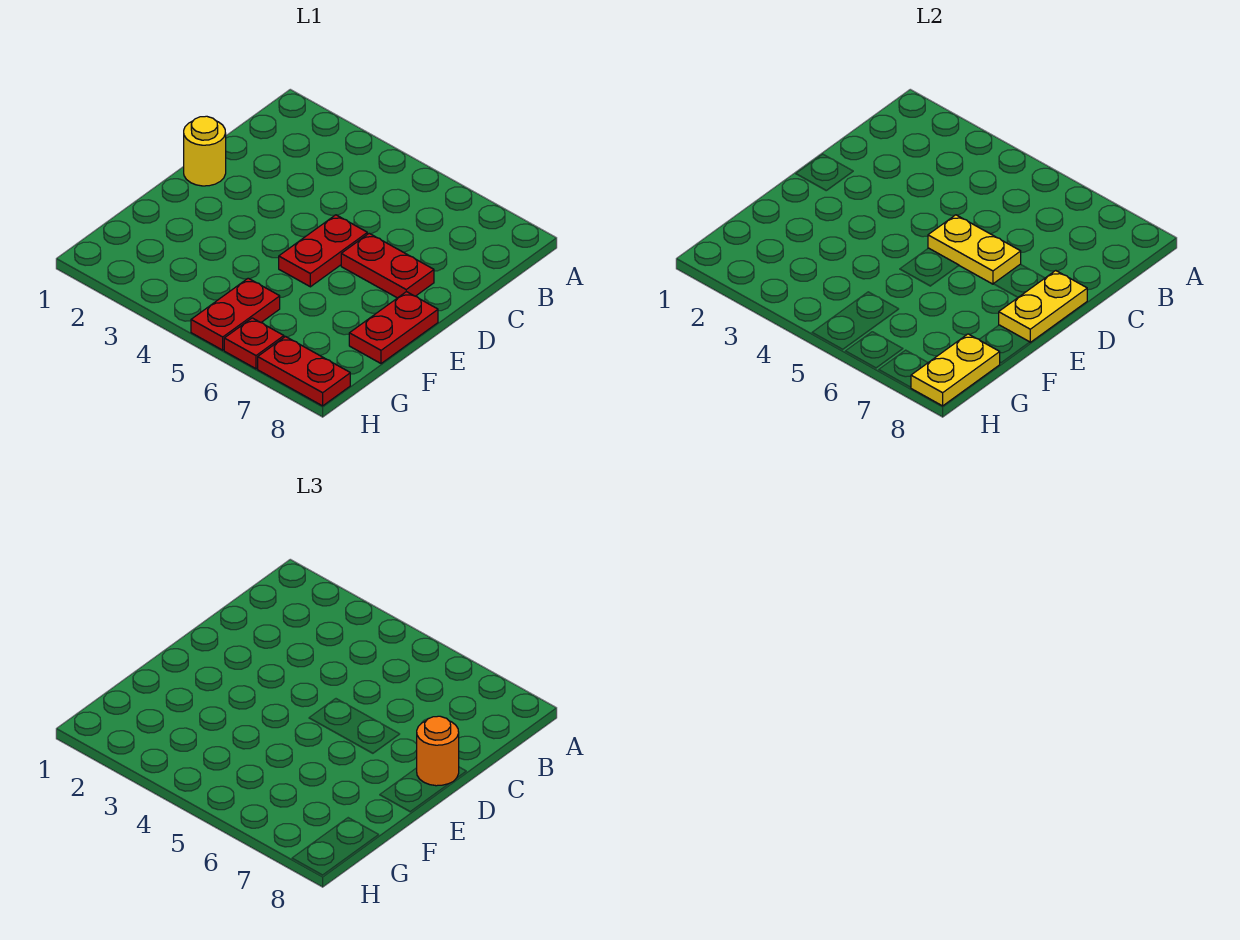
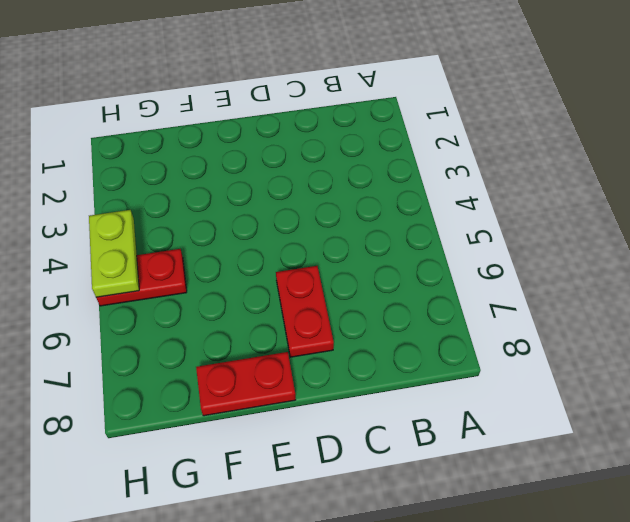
lime plate H4:H5 level 2 -> none
none -> yellow round brick D1 level 1
none -> red plate D5:E5 level 1

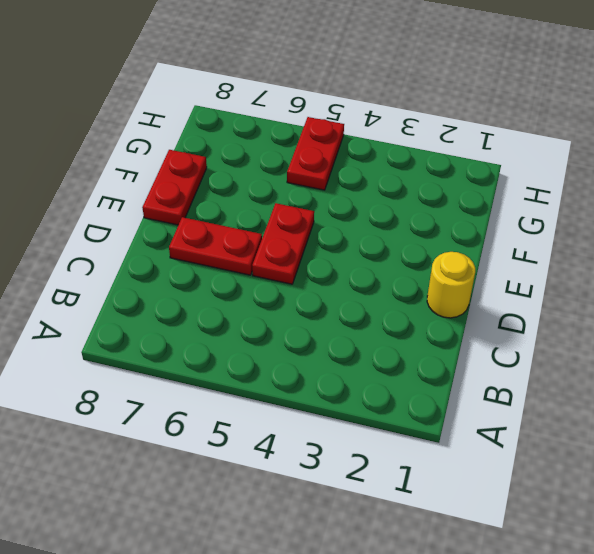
none -> red plate H6 level 1
none -> red plate H7:H8 level 1

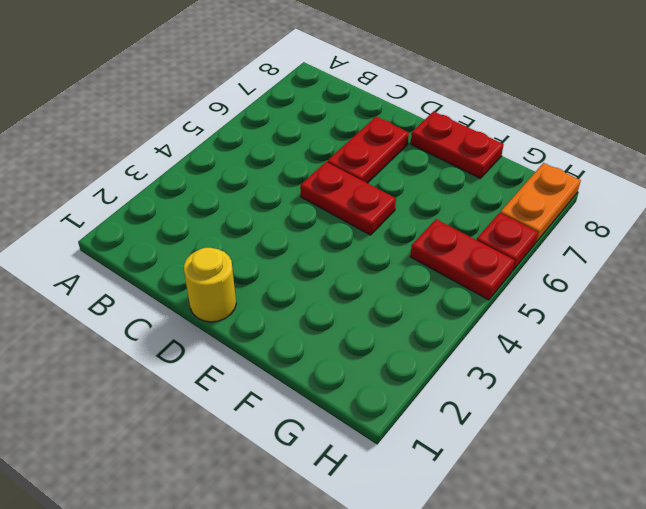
orange plate H7:H8 level 1 -> red plate H7:H8 level 1
none -> yellow plate D5:D6 level 2
none -> yellow plate D8:E8 level 2

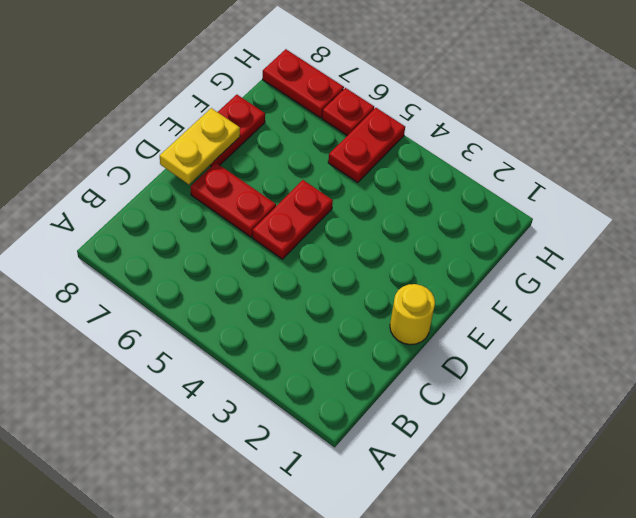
none -> yellow plate D5:D6 level 2
none -> yellow plate G8:H8 level 2

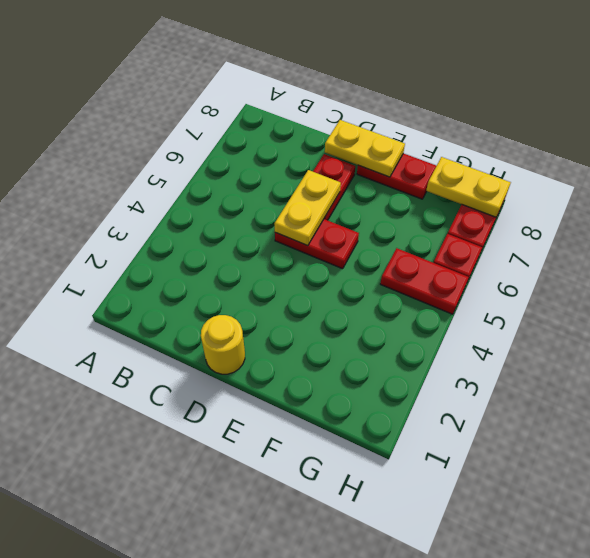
none -> orange round brick D8 level 3

